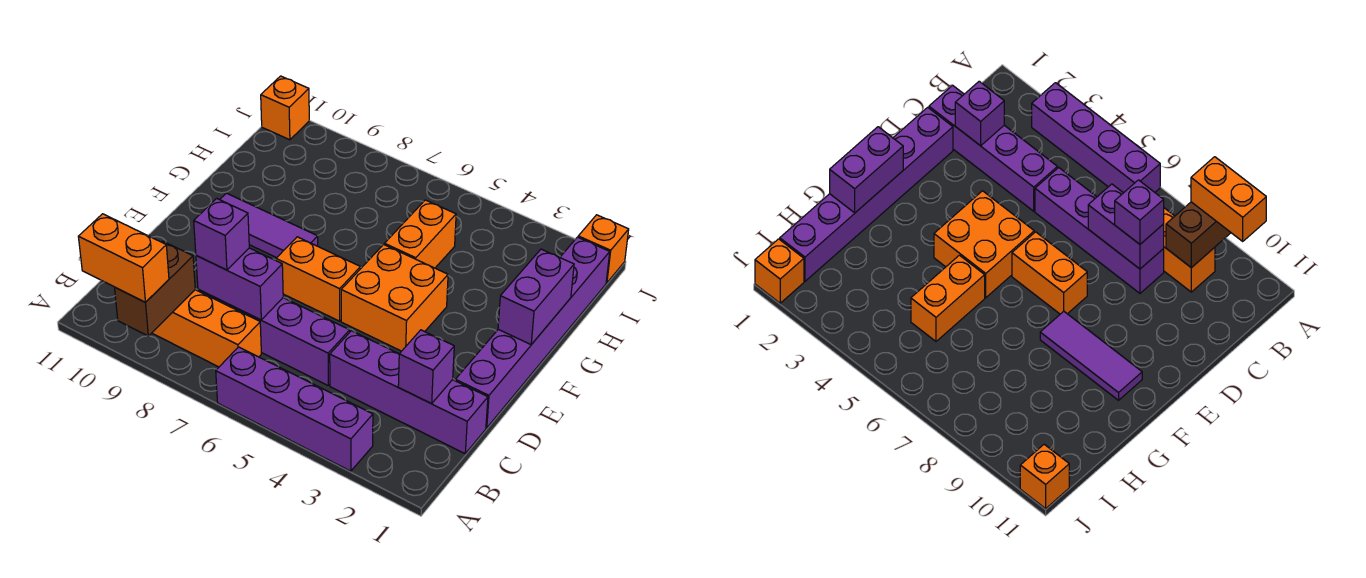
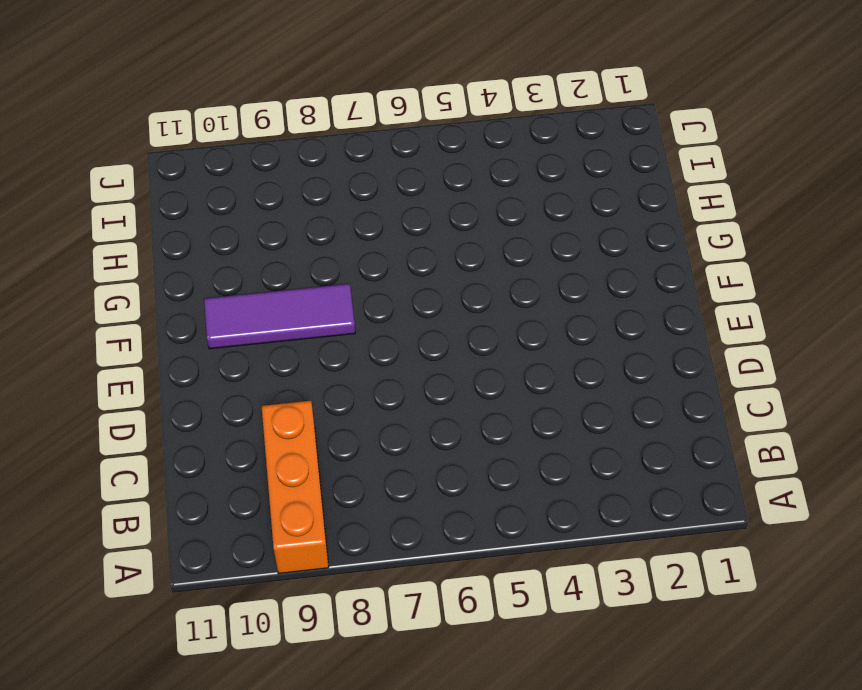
orange brick A9:C9 level 1 -> orange brick B7:B9 level 1
none -> purple brick A3:A6 level 1
none -> purple brick C1:C4 level 1
none -> purple brick C5:C8 level 1

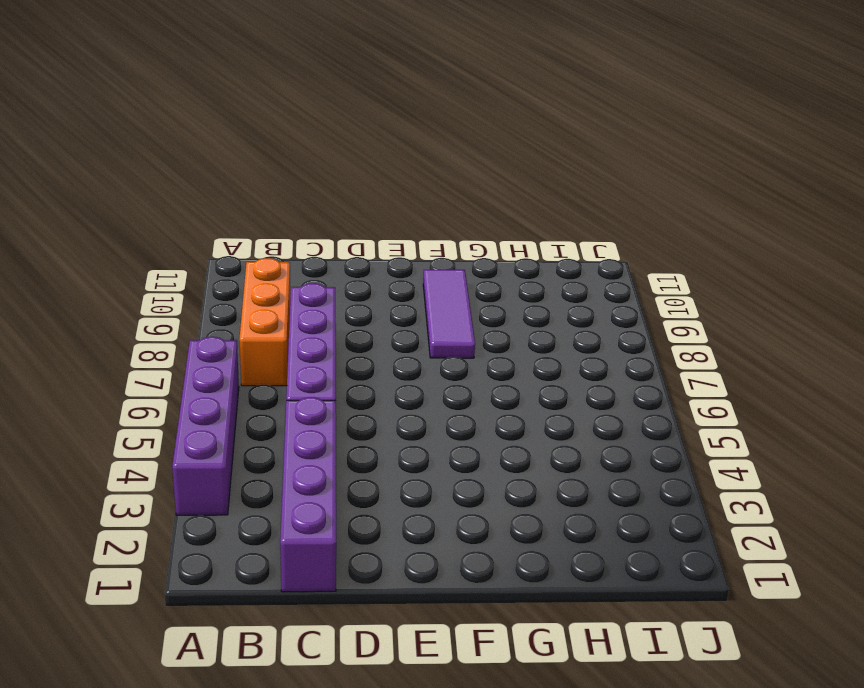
none -> purple brick D1:I1 level 1
none -> orange brick E4:F5 level 1
none -> orange brick E6:E7 level 1

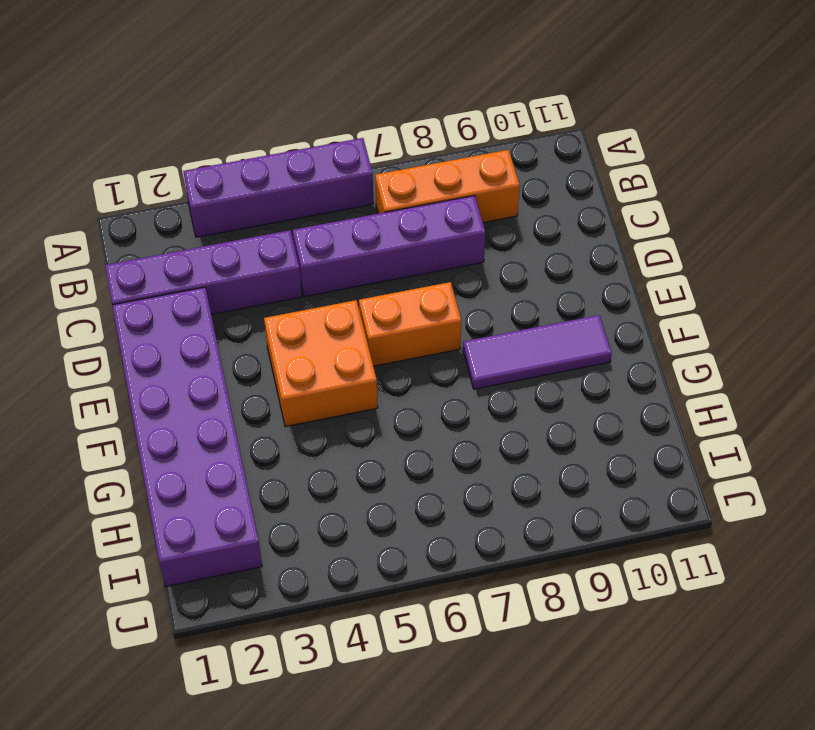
purple brick D1:I2 level 1 -> purple brick D1:I1 level 1
none -> orange brick G5:H5 level 1
none -> orange brick J1 level 1
none -> orange brick J11 level 1

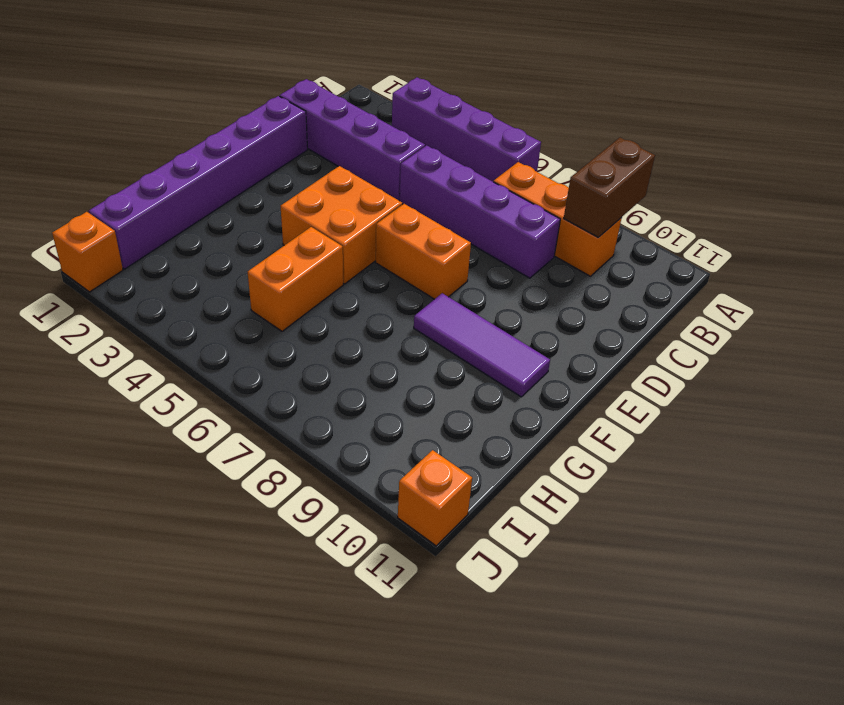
none -> purple brick C2 level 2
none -> purple brick C7:C8 level 2
none -> purple brick F1:G1 level 2

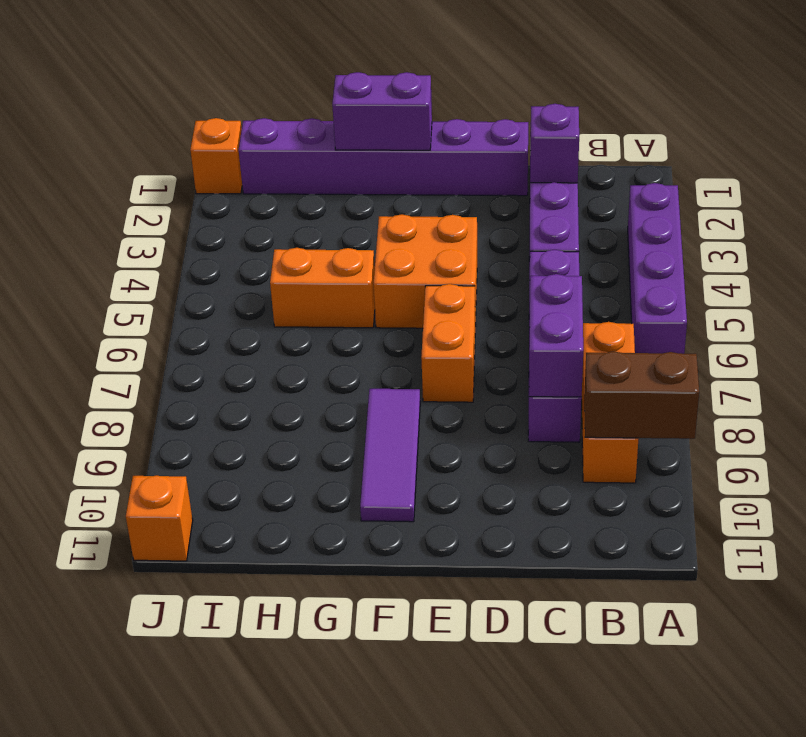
none -> orange brick A9:A10 level 3
none -> purple brick C8 level 3

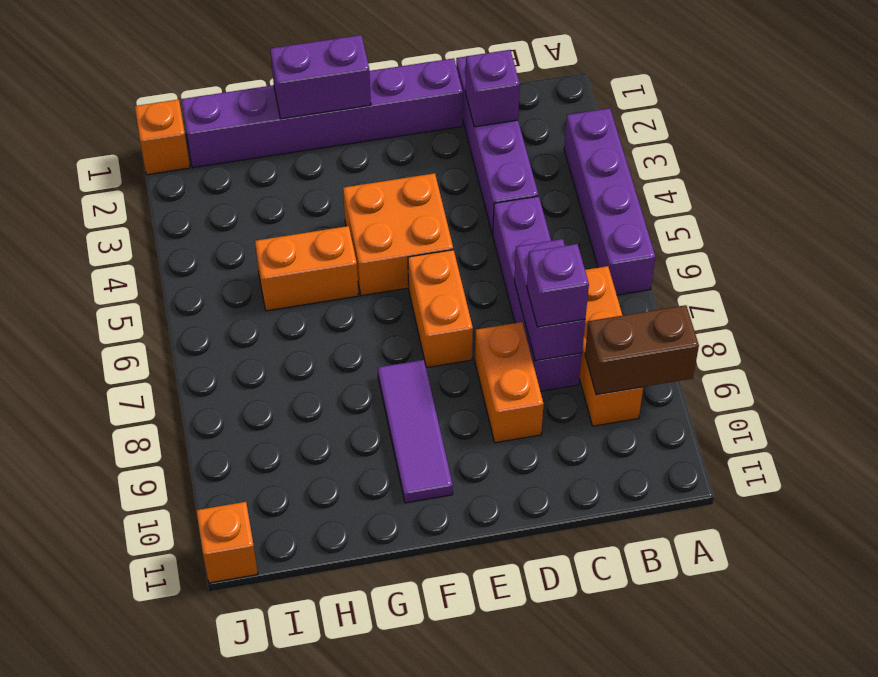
orange brick D8:D9 level 1 -> orange brick A9:A10 level 3

